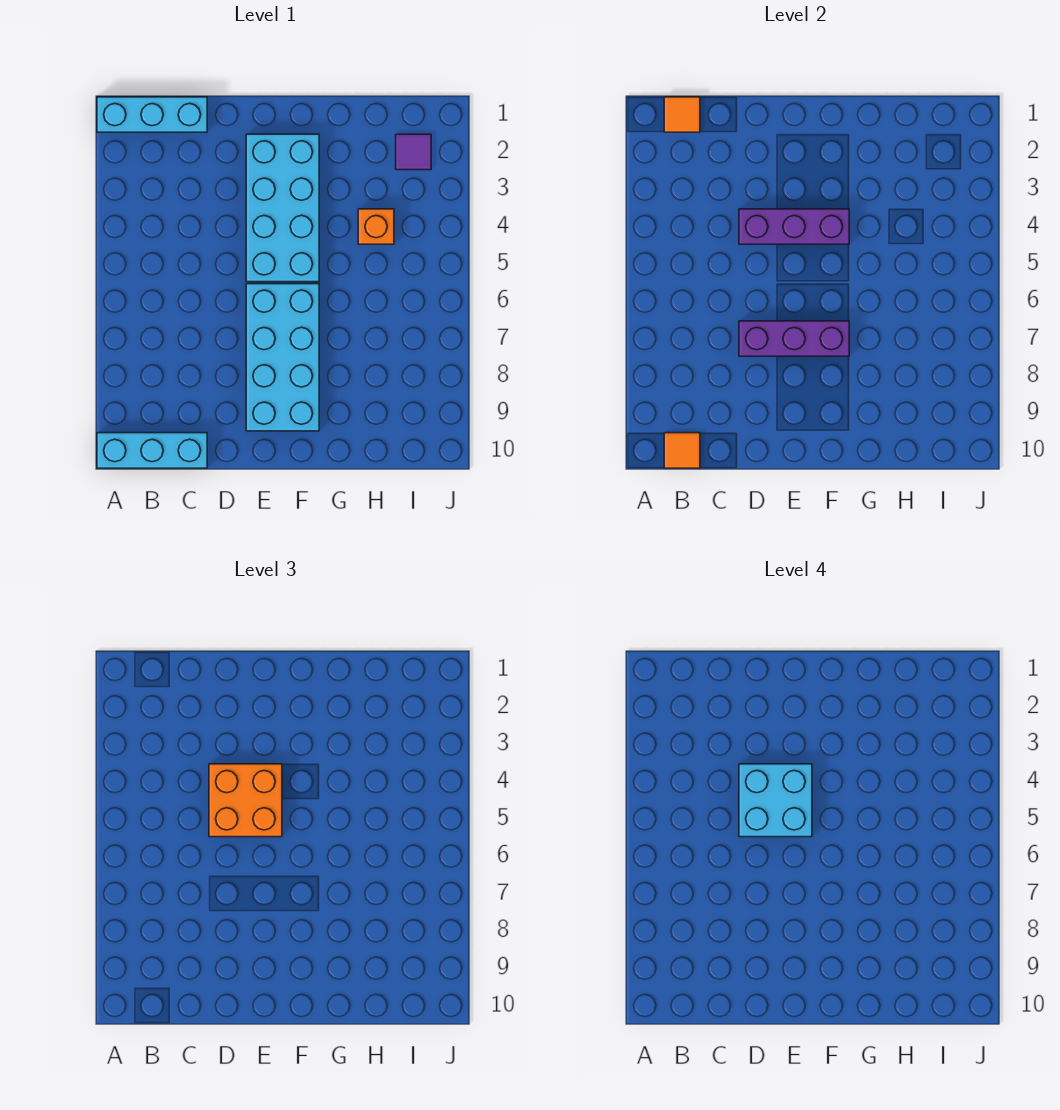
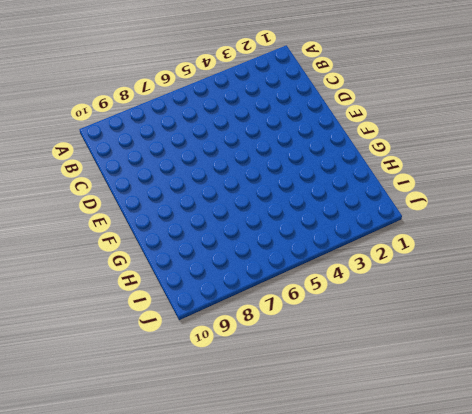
none -> cyan brick A1:C1 level 1
none -> cyan brick A10:C10 level 1
none -> cyan brick E2:F5 level 1

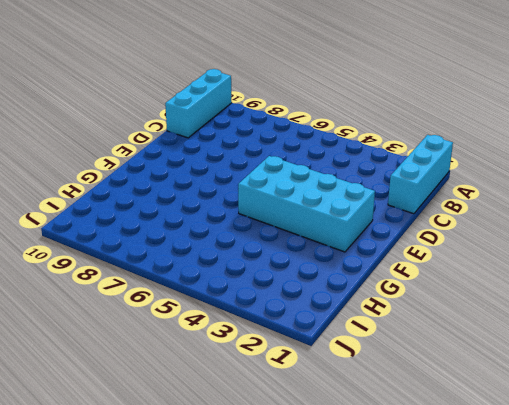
none -> cyan brick E6:F9 level 1
none -> orange brick H4 level 1
none -> purple tile I2 level 1

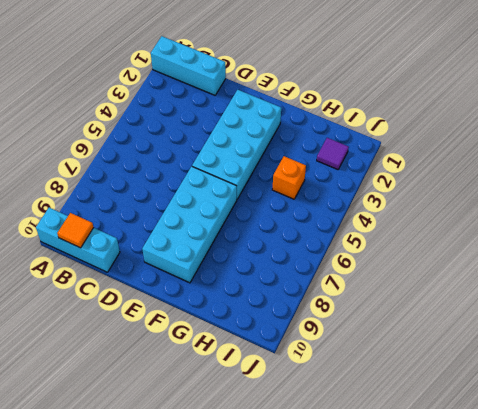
none -> orange tile B1 level 2
none -> purple brick D4:F4 level 2
none -> purple brick D7:F7 level 2

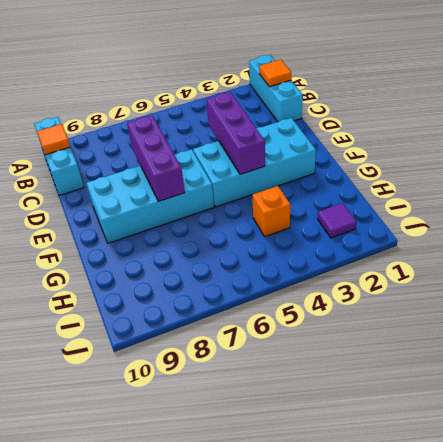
none -> orange brick D4:E5 level 3
none -> cyan brick D4:E5 level 4

